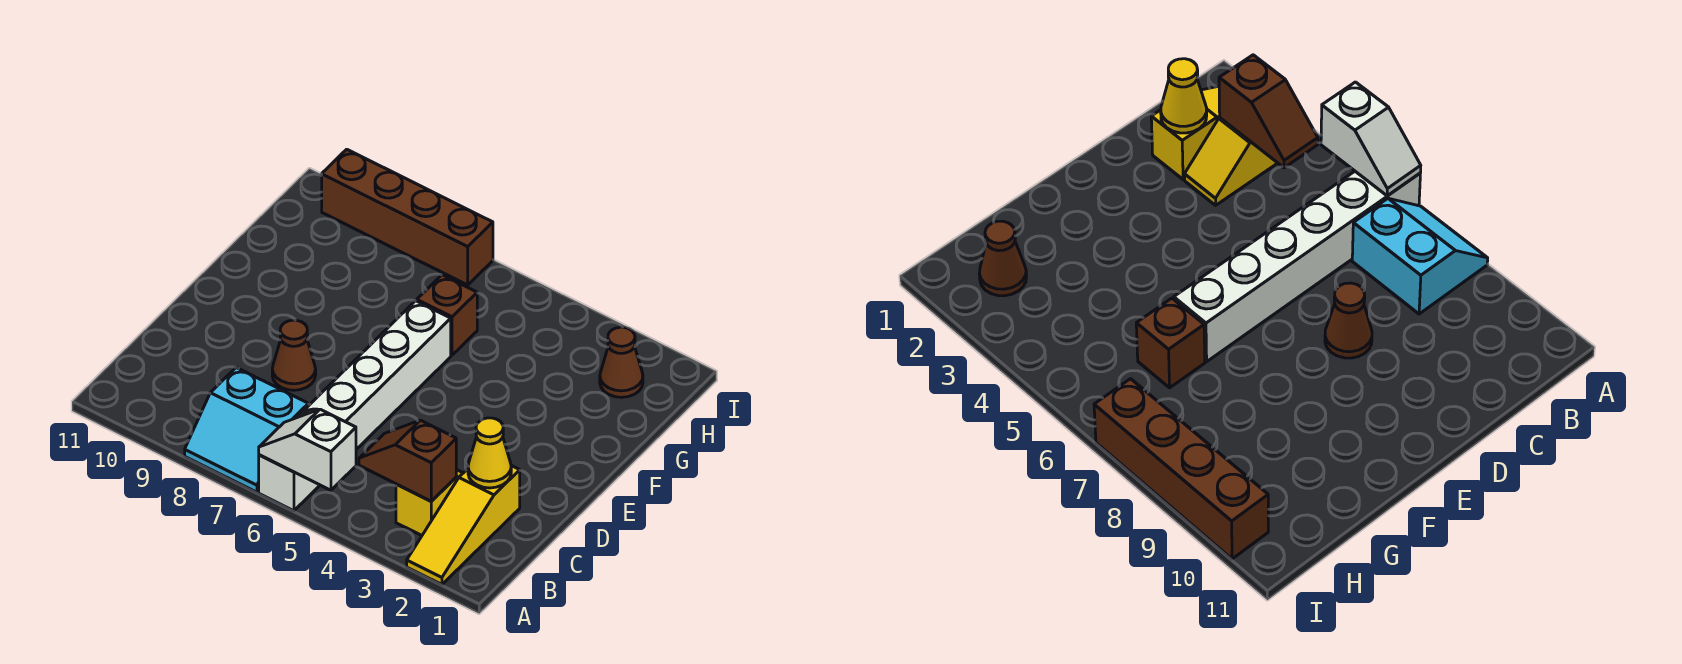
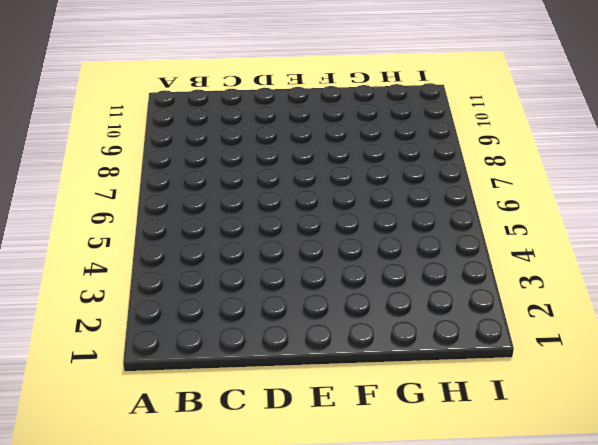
none -> yellow slope A2:C2 level 1 top C
none -> white brick A6:F6 level 1

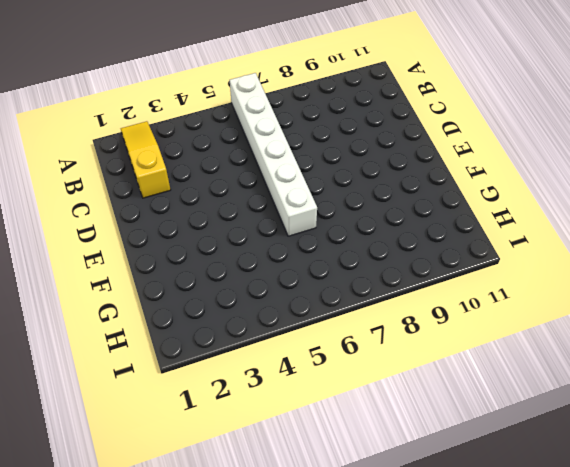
none -> cyan slope A7:B8 level 1 top B
none -> yellow slope B3:C3 level 1 top B

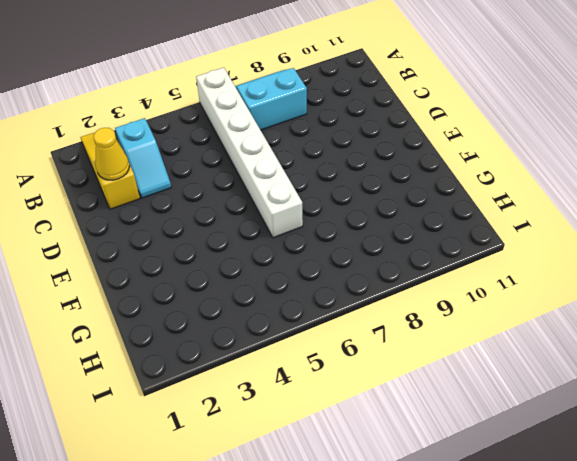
cyan slope B3:C3 level 1 top B -> yellow slope B3:C3 level 1 top B
none -> brown cone D8 level 1
none -> brown brick G6 level 1

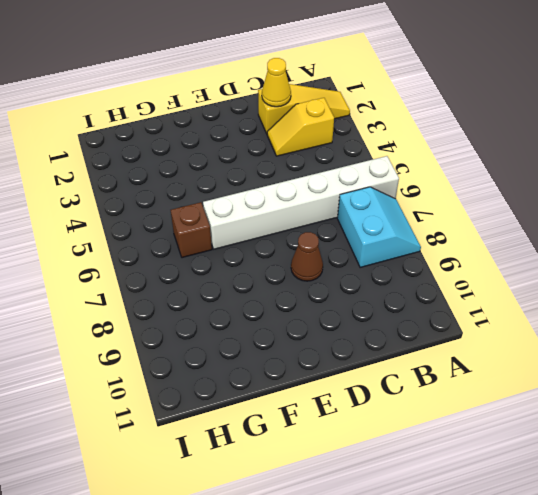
none -> brown cone H2 level 1
none -> brown brick I7:I10 level 1

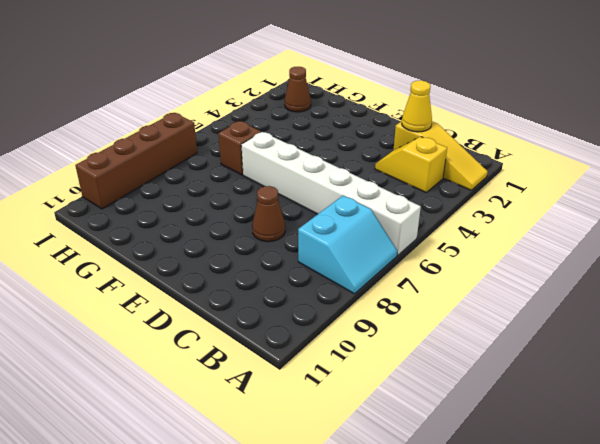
none -> white slope A5:A6 level 2 top 5
none -> brown slope B3:B4 level 2 top 3

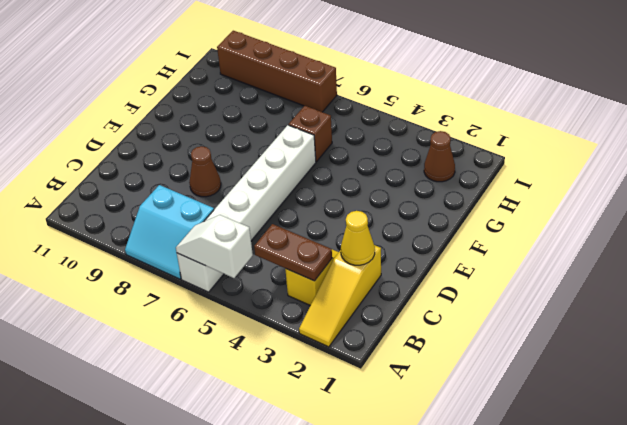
brown plate B3:B4 level 2 -> brown slope B3:B4 level 2 top 3

